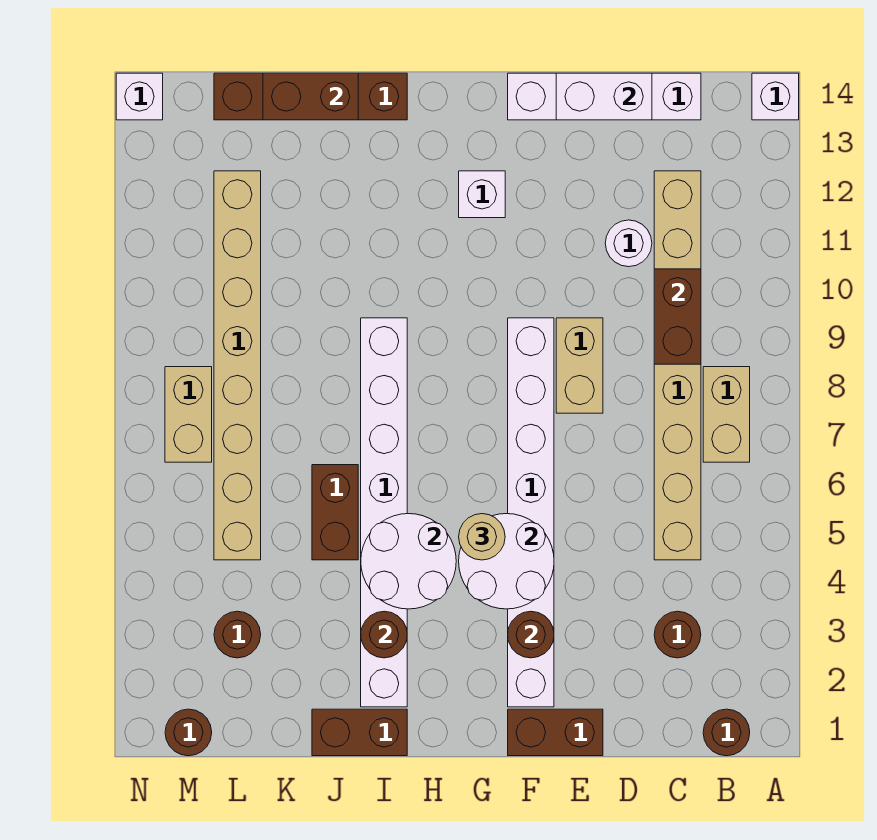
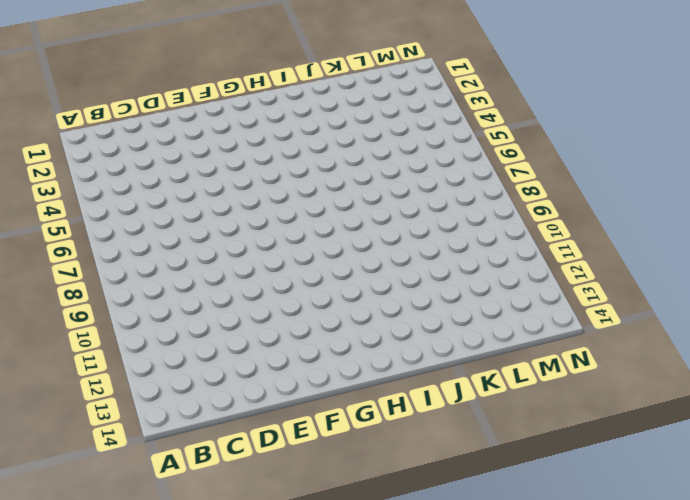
none -> white brick A14 level 1
none -> brown round brick B1 level 1
none -> tan brick B7:B8 level 1

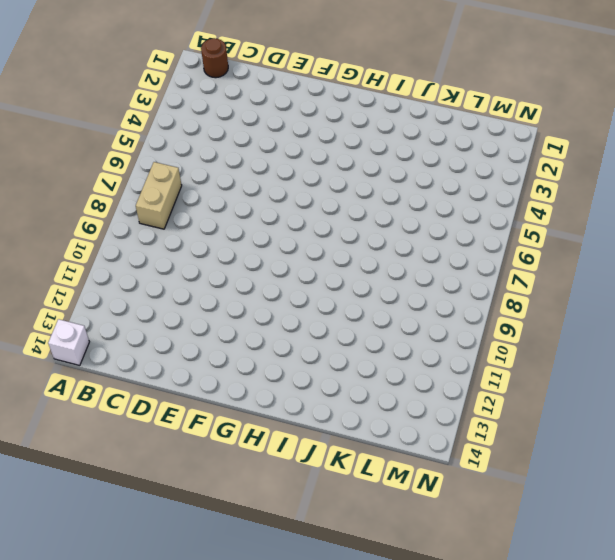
none -> brown round brick C3 level 1
none -> tan brick C5:C12 level 1
none -> white brick C14:F14 level 1

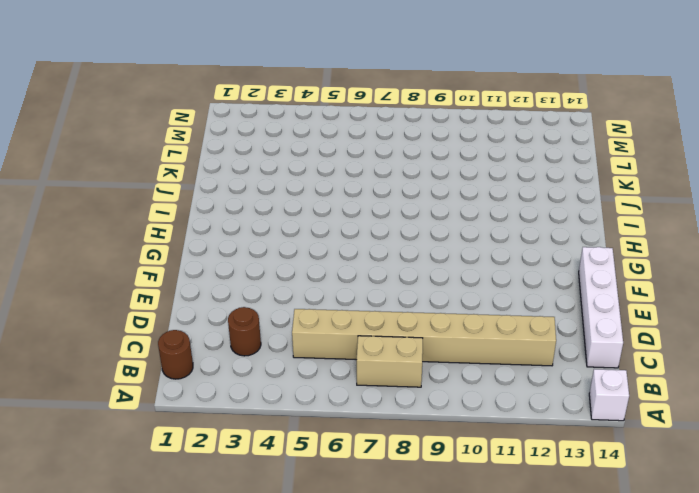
none -> white round brick D11 level 1
none -> brown brick E1:F1 level 1
none -> tan brick E8:E9 level 1

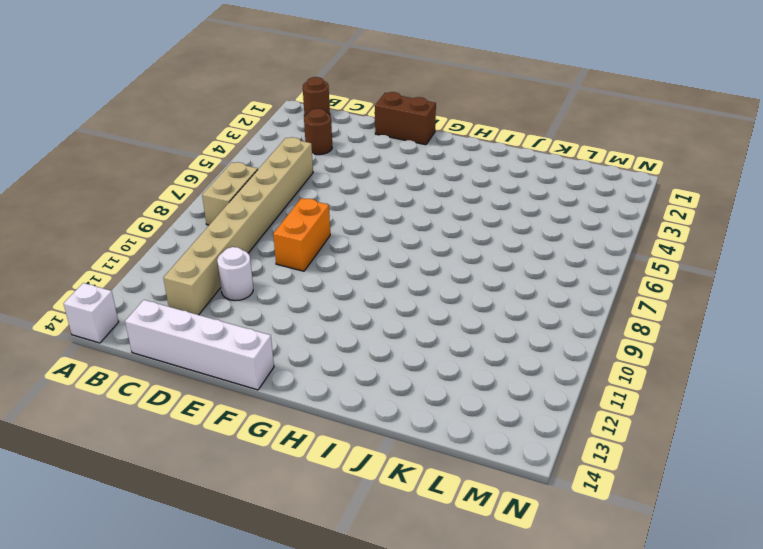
orange brick E8:E9 level 1 -> tan brick E8:E9 level 1
none -> white brick F2:F9 level 1
none -> white brick G12 level 1
none -> brown brick I1:J1 level 1

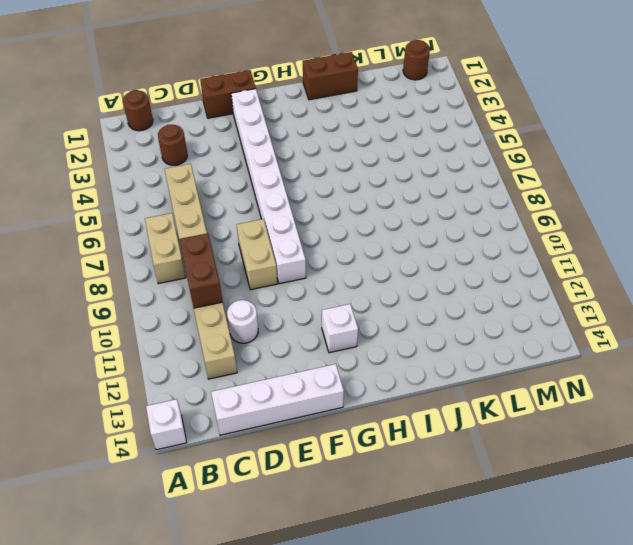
none -> white brick I2:I9 level 1
none -> brown brick I14:L14 level 1
none -> brown brick J5:J6 level 1

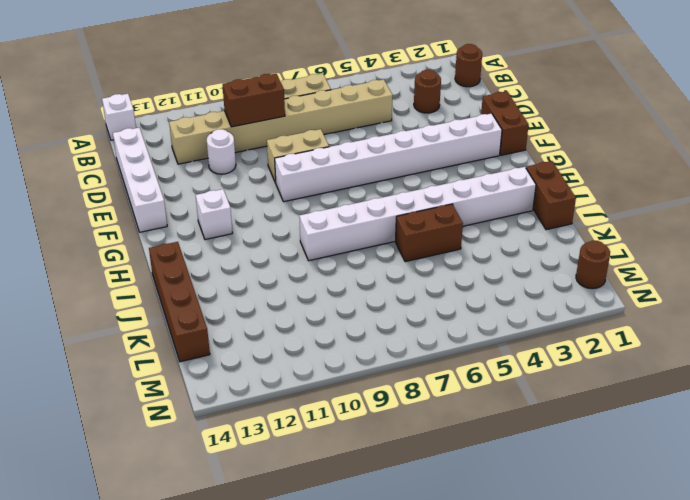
none -> brown round brick L3 level 1
none -> tan brick L5:L12 level 1
none -> tan brick M7:M8 level 1

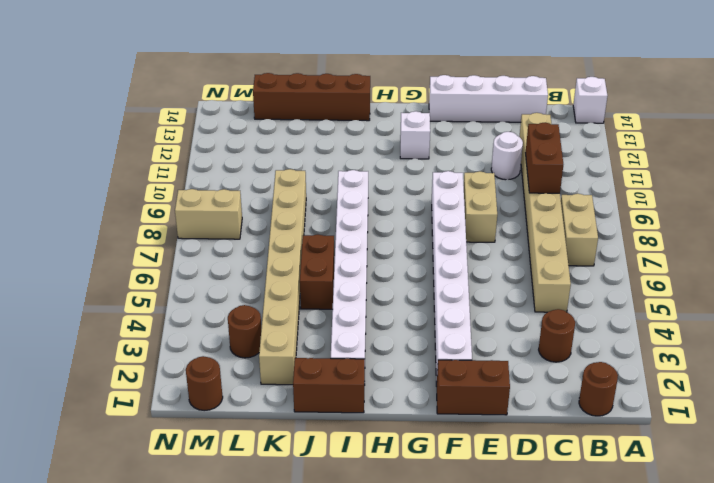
tan brick K2:K9 level 1 -> tan brick L5:L12 level 1
tan brick M8:N8 level 1 -> tan brick M7:M8 level 1
none -> white brick N14 level 1
none -> white brick D14:E14 level 2
none -> brown round brick F3 level 2

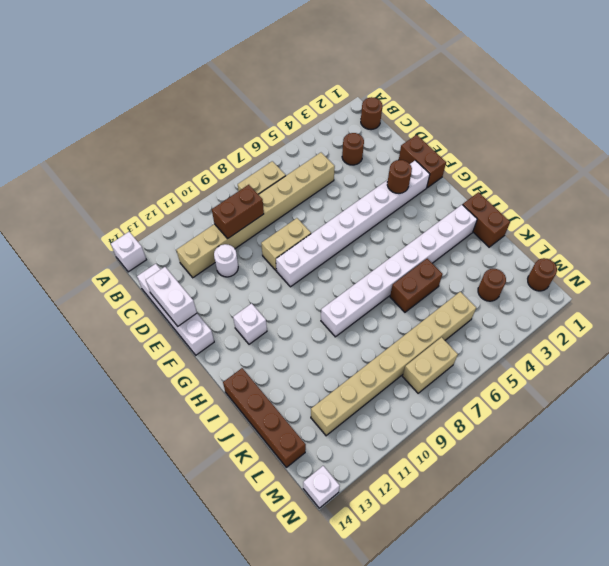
none -> white round brick F4:G5 level 2
none -> white round brick H4:I5 level 2
none -> brown round brick I3 level 2

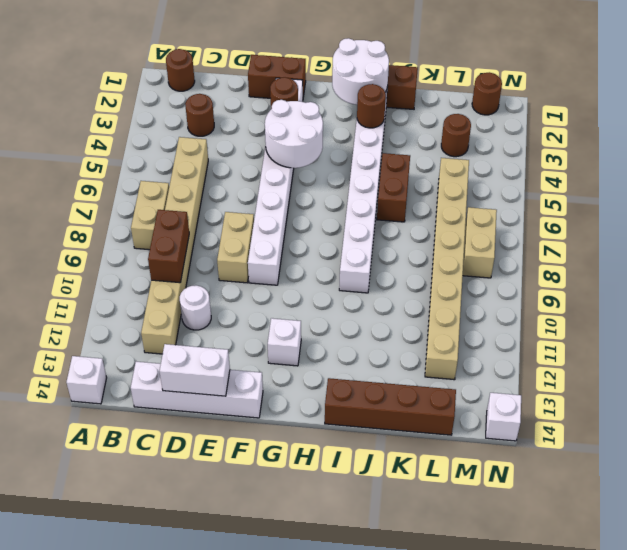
white round brick H1:I2 level 2 -> white round brick H4:I5 level 2
none -> brown brick J14:K14 level 2
none -> tan round brick G5 level 3

